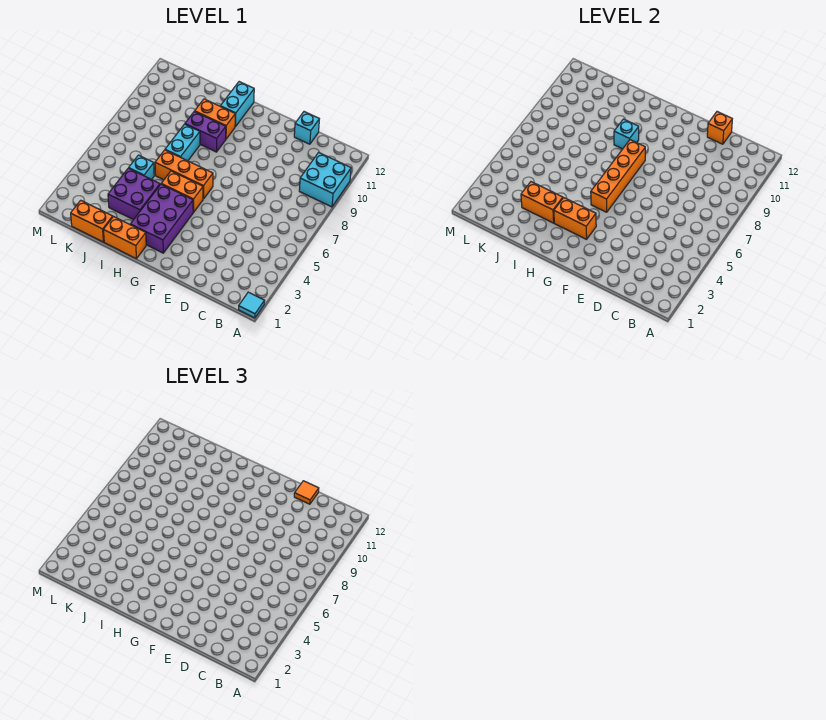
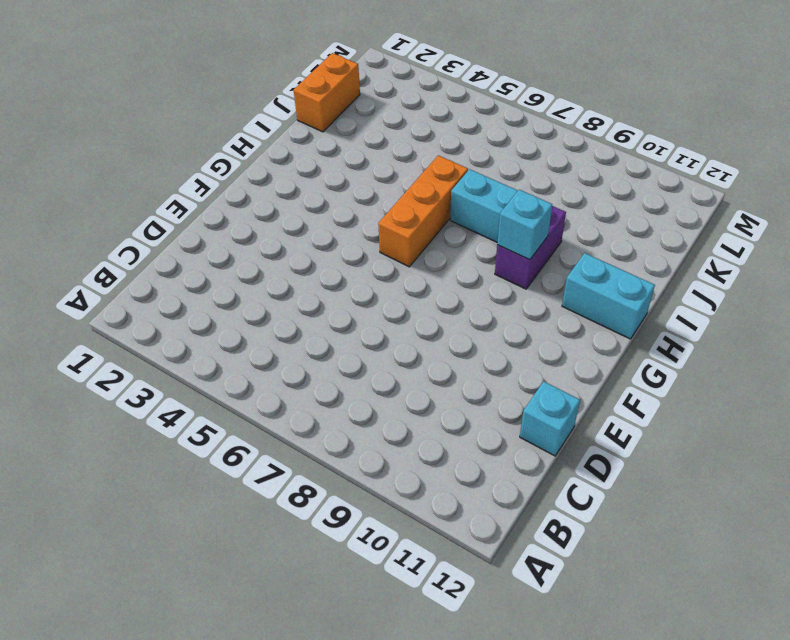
none -> cyan tile A1 level 1
none -> cyan brick A9:B10 level 1
none -> purple brick G2:H4 level 1

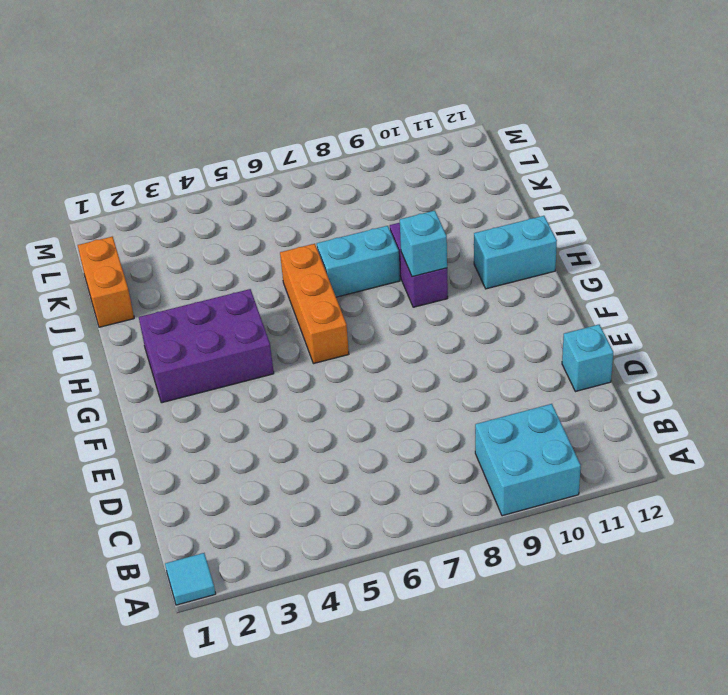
none -> orange brick G5:H5 level 1
none -> orange brick H1:I1 level 1
none -> orange brick H10:I10 level 1

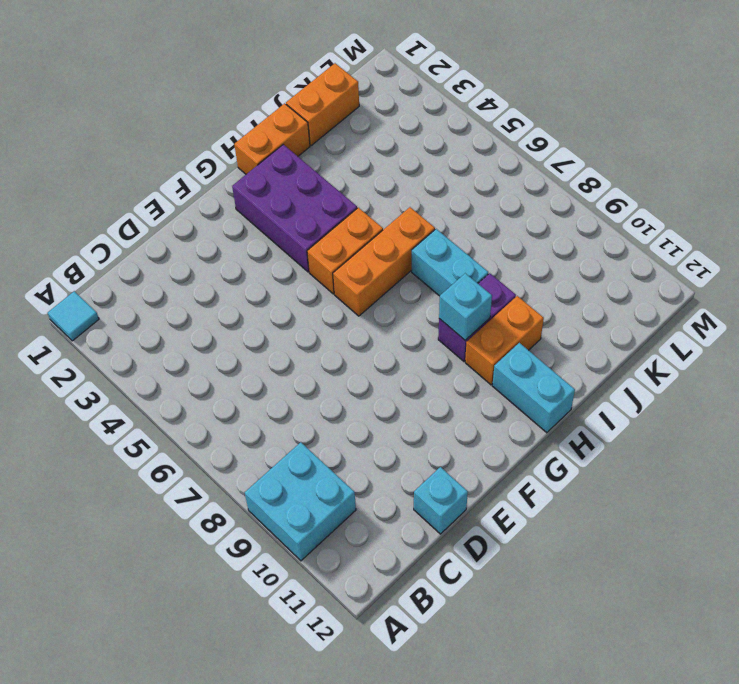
none -> purple brick I3:J4 level 1
none -> cyan brick J5 level 1
none -> orange brick D12 level 2

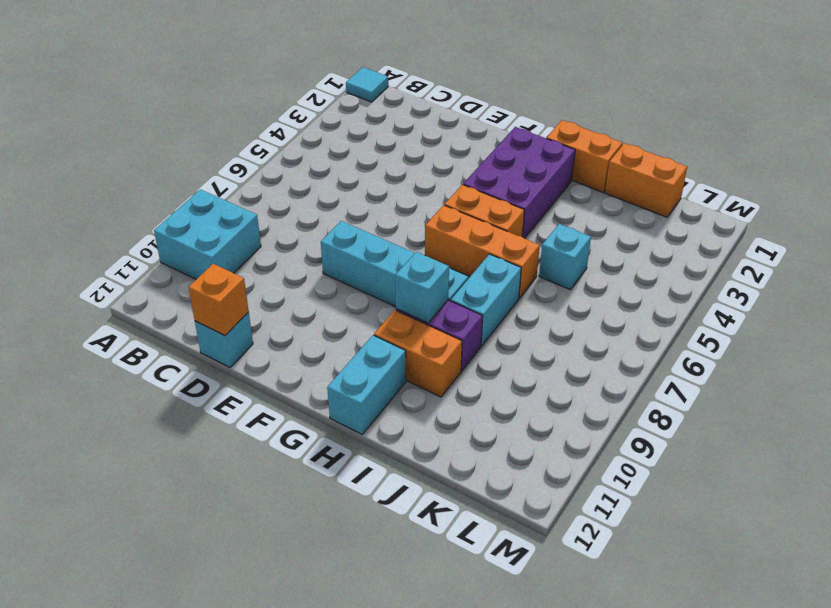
cyan brick E8:H8 level 1 -> none
none -> purple brick I3:J4 level 1
none -> orange brick G3:H3 level 2
none -> orange brick G5:G8 level 2

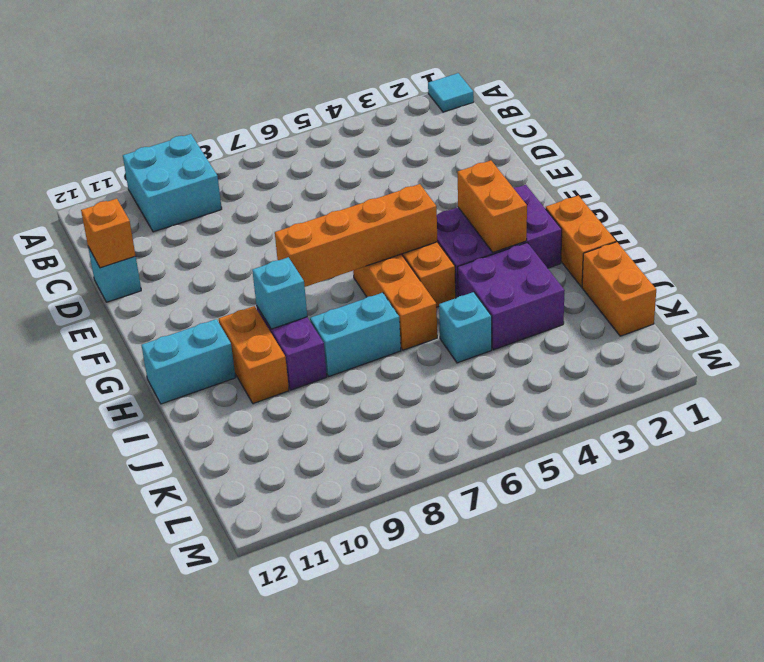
none -> orange brick I3:J3 level 2
none -> orange tile D12 level 3

